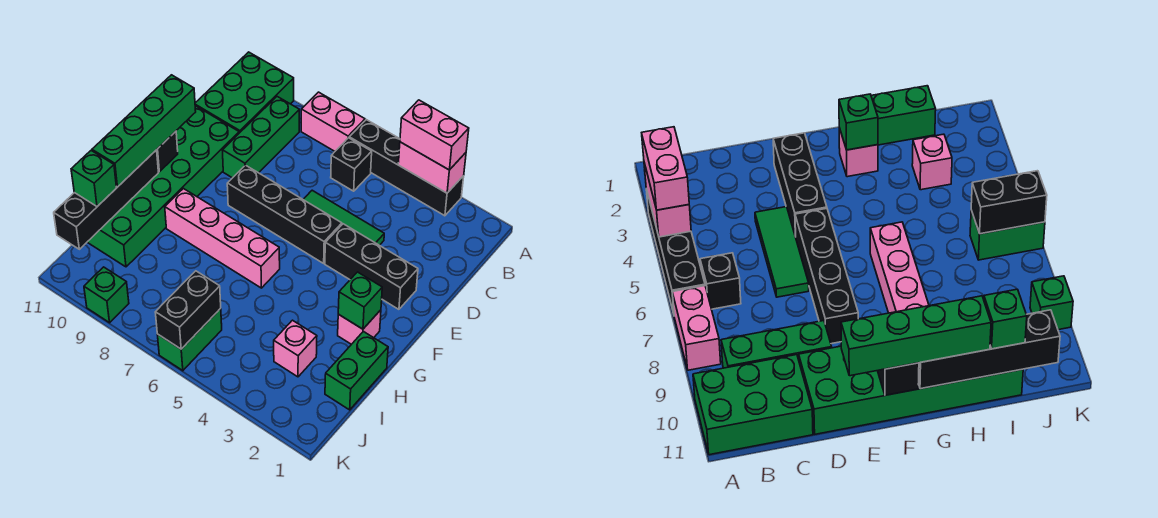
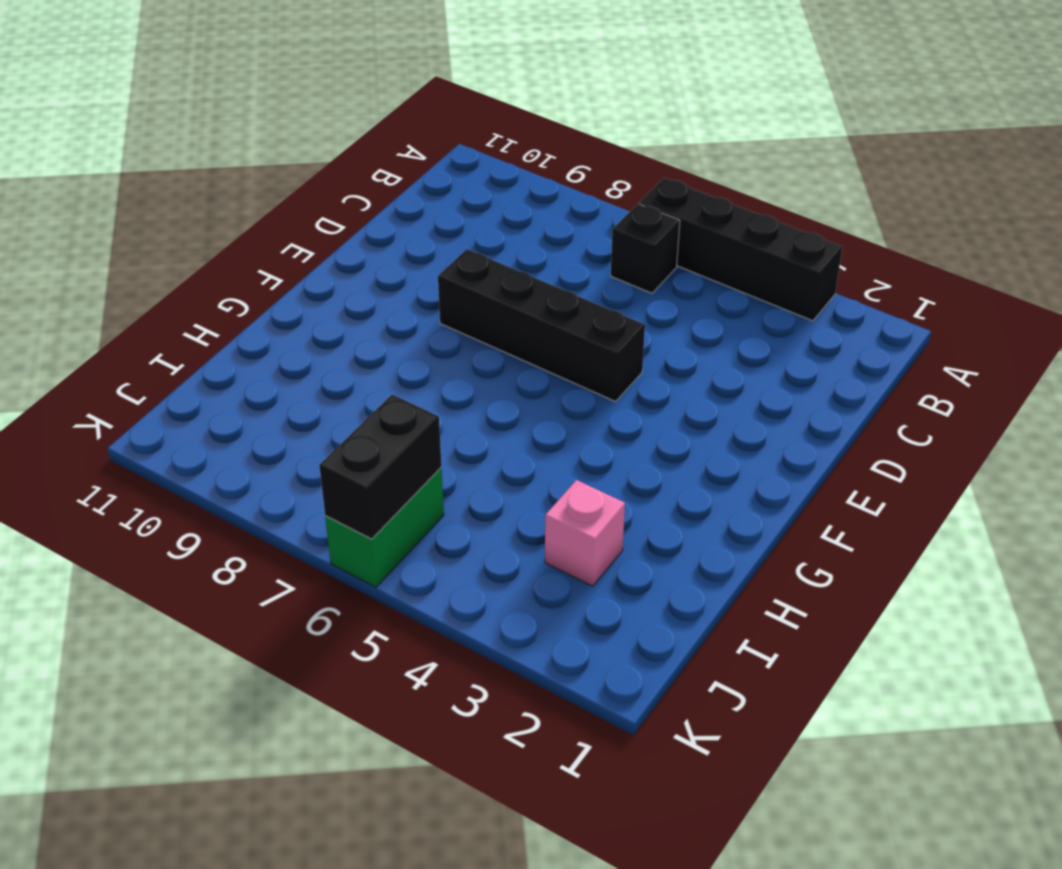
none -> pink brick A7:A8 level 1
none -> green brick A10:C11 level 1
none -> green brick B9:D9 level 1

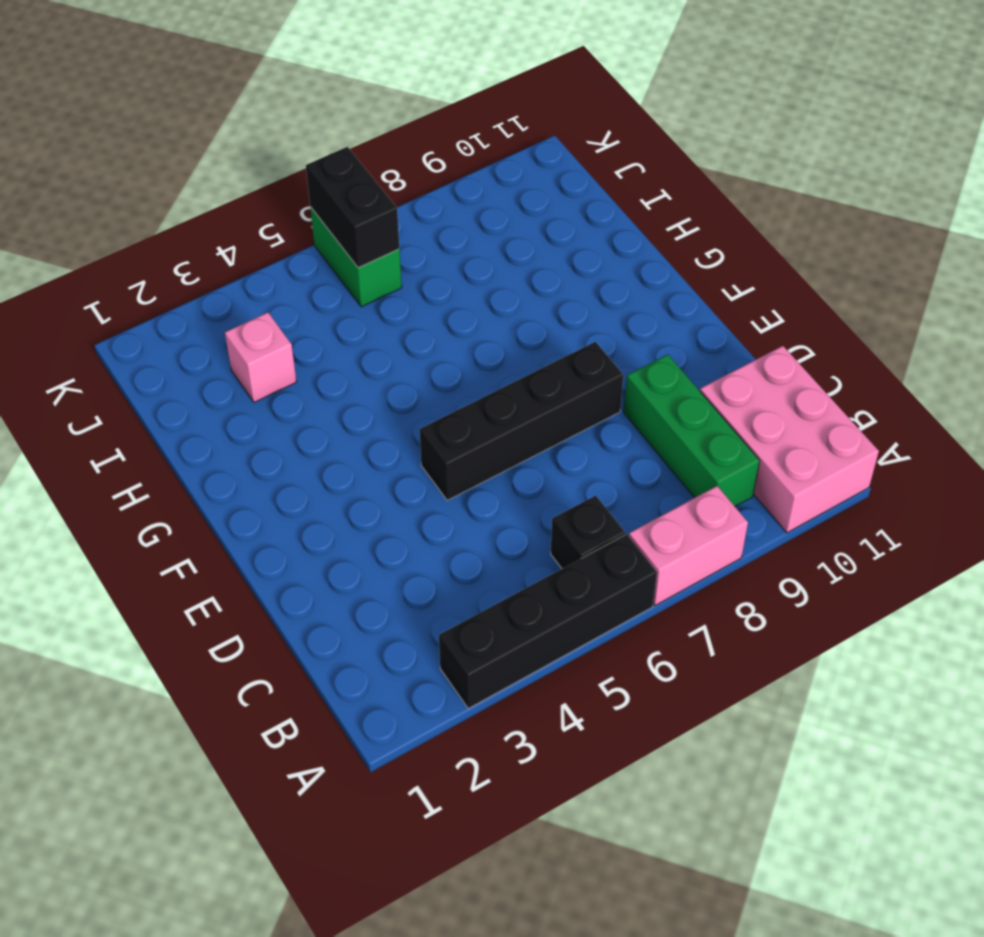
pink brick A10:C11 level 1 -> green brick A10:C11 level 1
none -> green tile D4:D6 level 1
none -> green brick D10:I11 level 1
none -> black brick E2:E4 level 1

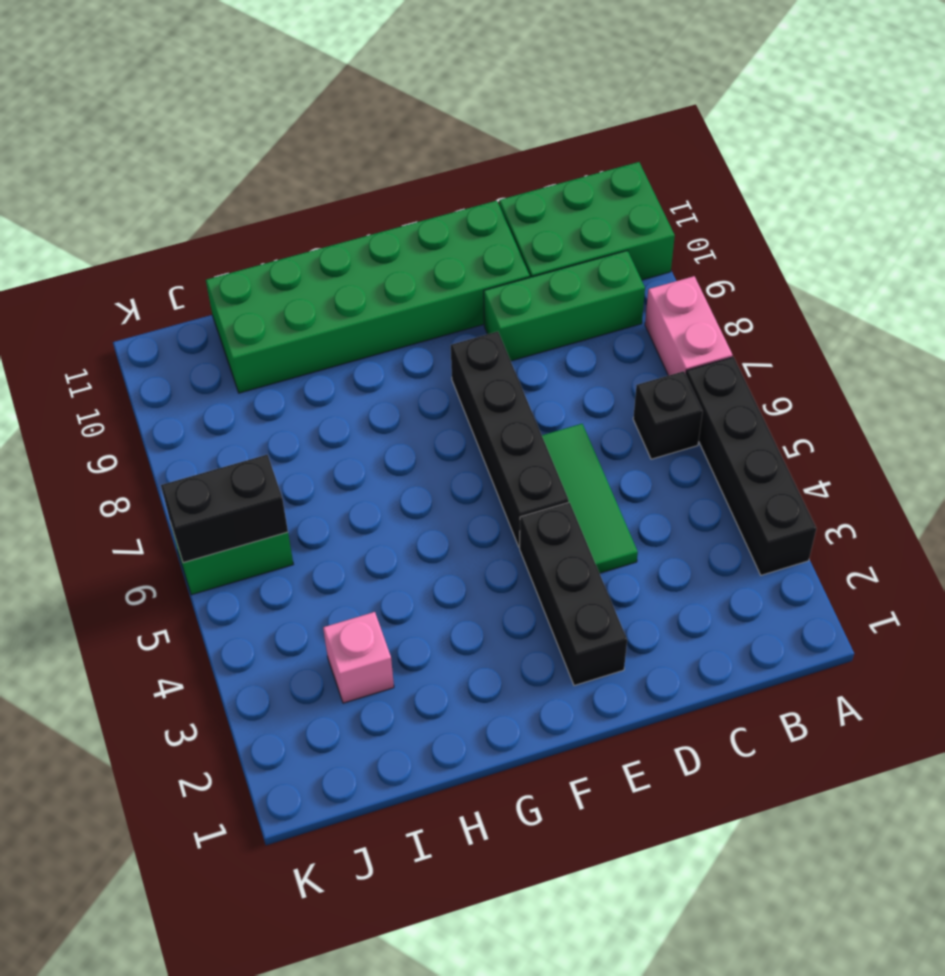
none -> pink brick G2 level 1
none -> pink brick G6:G9 level 1
none -> green brick H1:I1 level 1

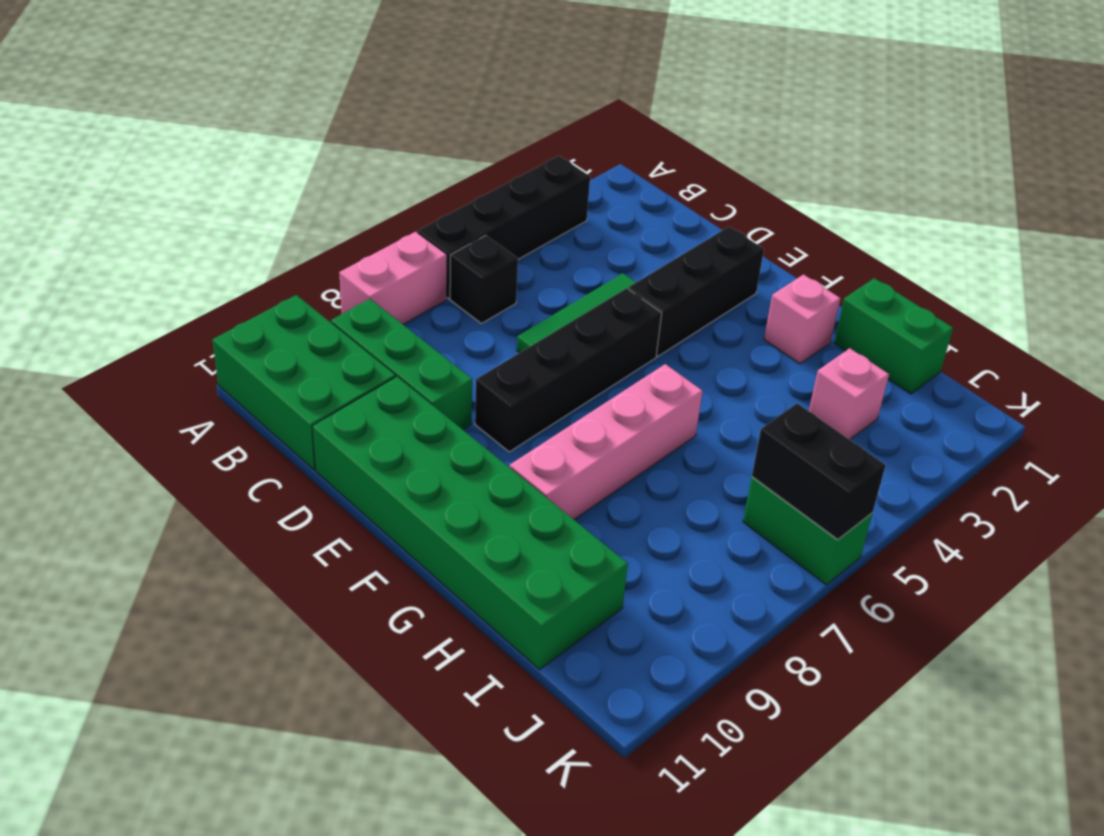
none -> green brick K9 level 1
none -> pink brick A3:A4 level 2
none -> black brick F11 level 2

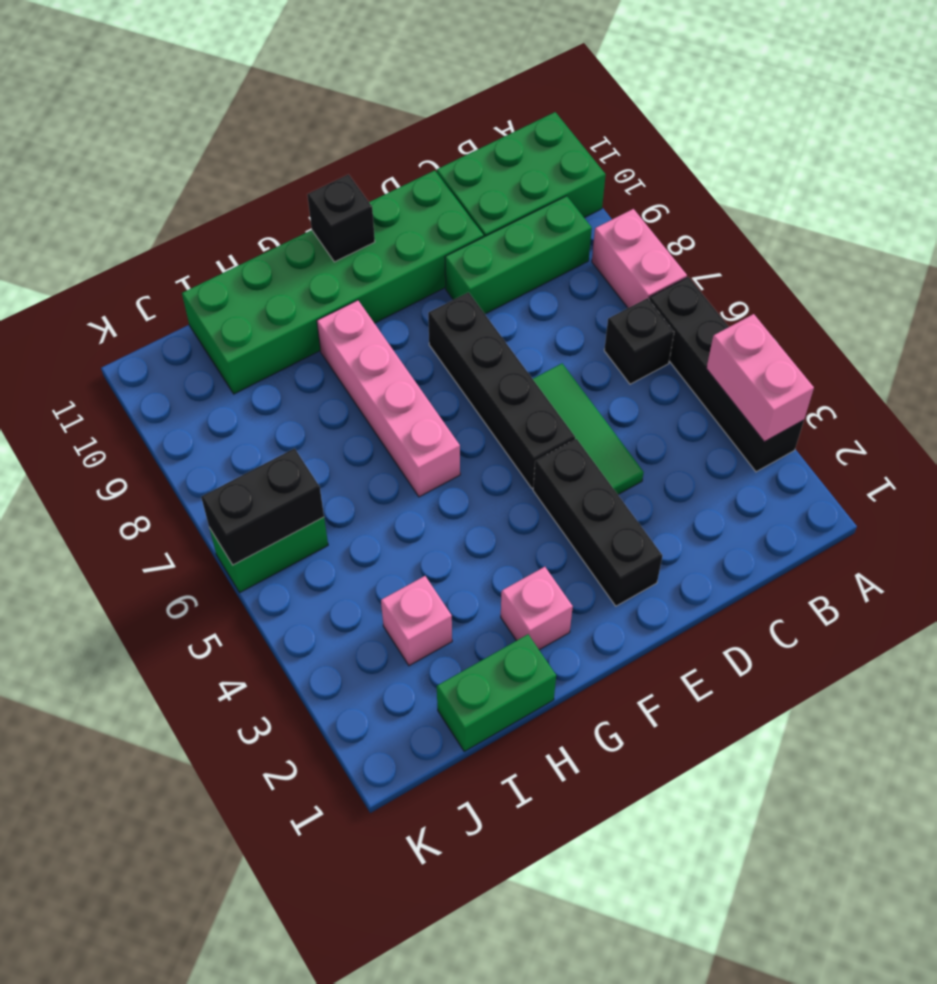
none -> green brick K9 level 1
none -> green brick G2 level 2
none -> black brick G11:J11 level 2

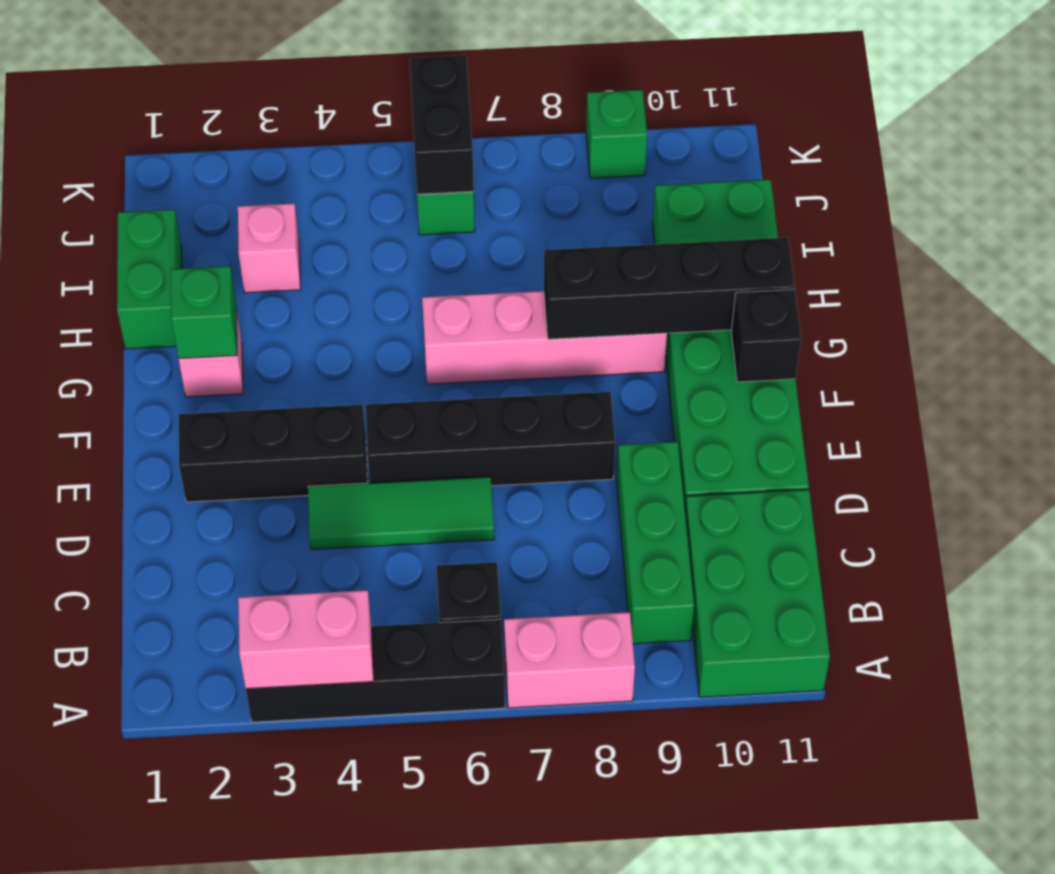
black brick G8:G11 level 2 -> black brick G11:J11 level 2
none -> pink brick A3:A4 level 3
none -> green brick E11:H11 level 3
none -> green brick I11 level 3

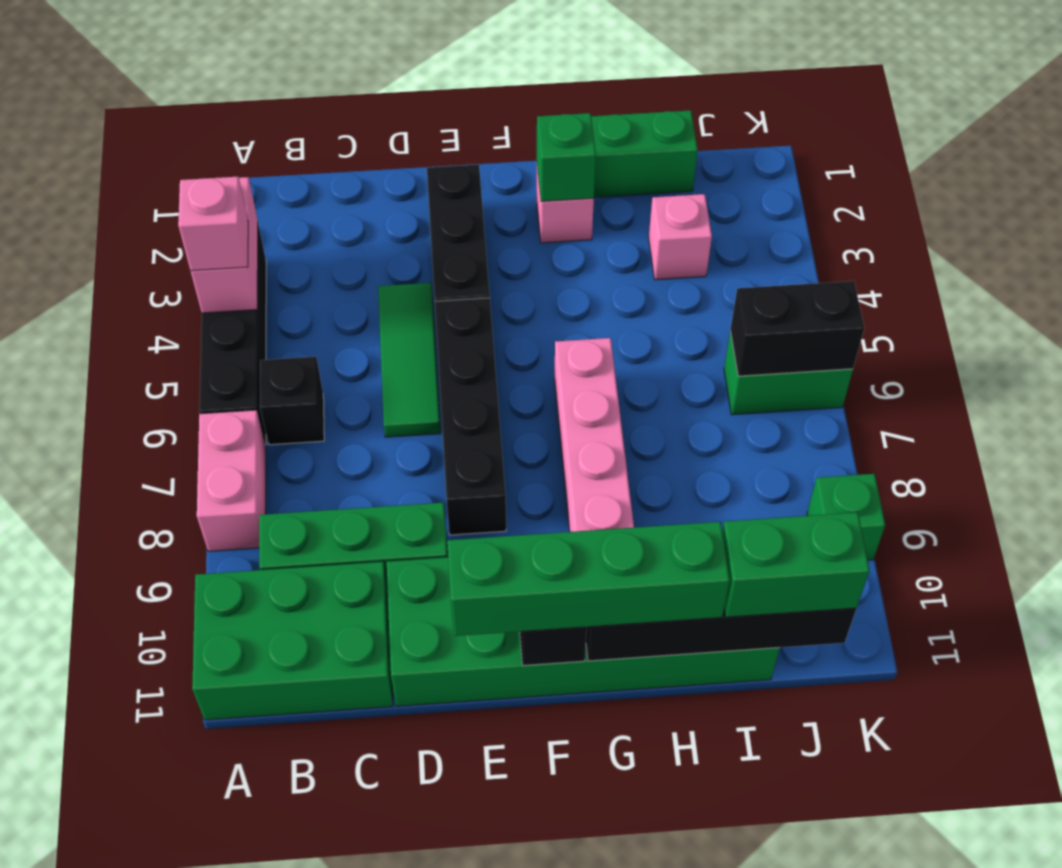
pink brick A4 level 3 -> pink brick A3:A4 level 3
green brick I11:J11 level 3 -> green brick I11 level 3

